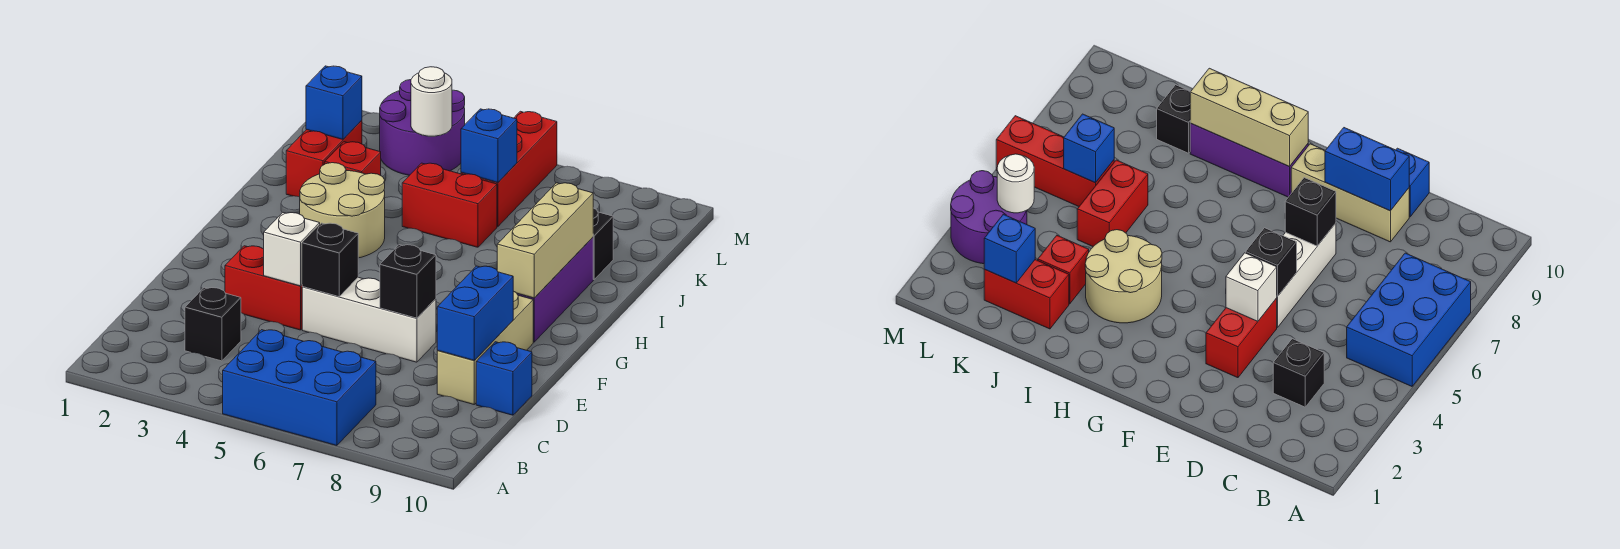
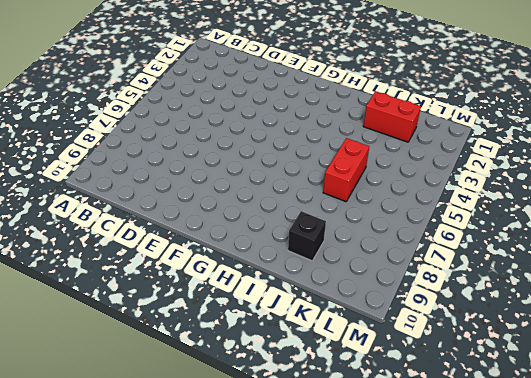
none -> blue brick A5:B7 level 1
none -> black brick C3 level 1
none -> tan brick D9:F9 level 1

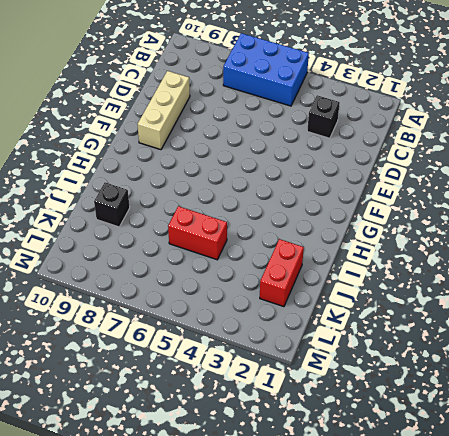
none -> blue brick D10 level 1
none -> red brick E3:E4 level 1
none -> white brick E5:E7 level 1

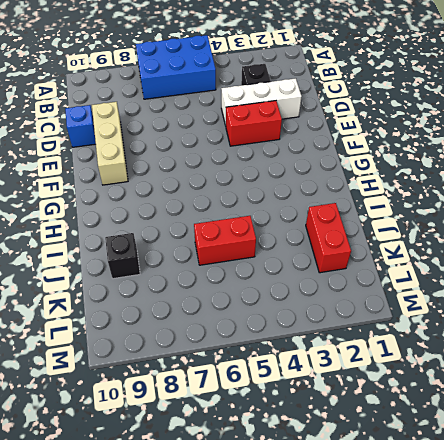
white brick D2:D4 level 1 -> white brick E5:E7 level 1
none -> purple brick G9:I9 level 1
none -> tan round brick H3:I4 level 1
none -> red brick J3 level 1

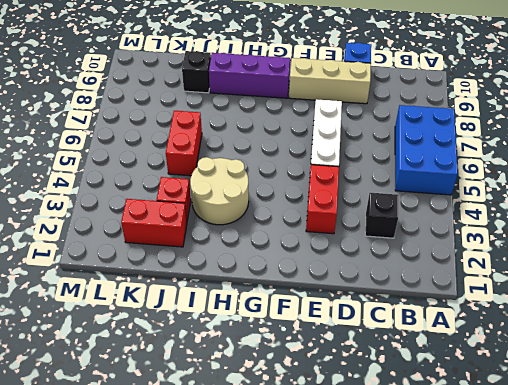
none -> red brick K6:M6 level 1
none -> purple round brick L3:M4 level 1
none -> blue brick D9:E9 level 2

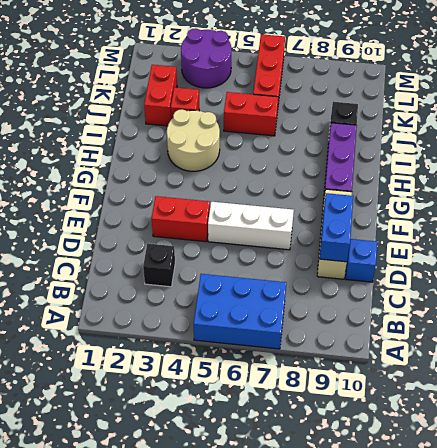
none -> white brick E4 level 2
none -> black brick E5 level 2
none -> black brick E7 level 2

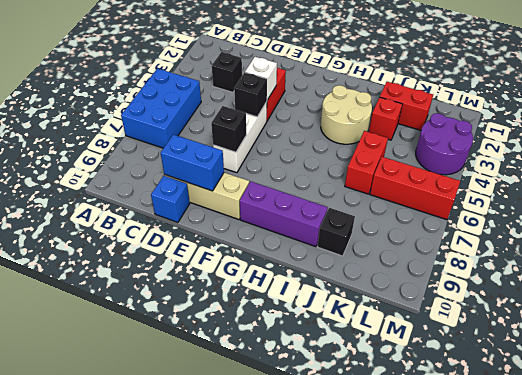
none -> tan brick G9:I9 level 2
none -> blue brick K2 level 2
none -> blue brick K6 level 2

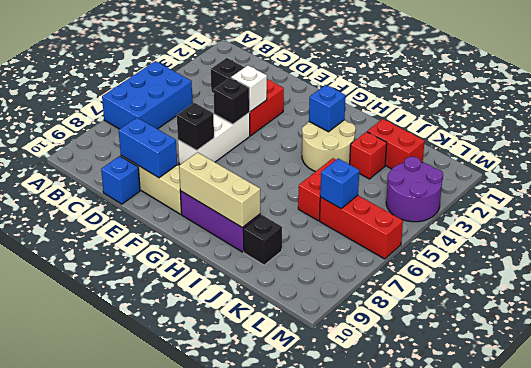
blue brick H3 level 2 -> blue brick K2 level 2
none -> white round brick L4 level 2

